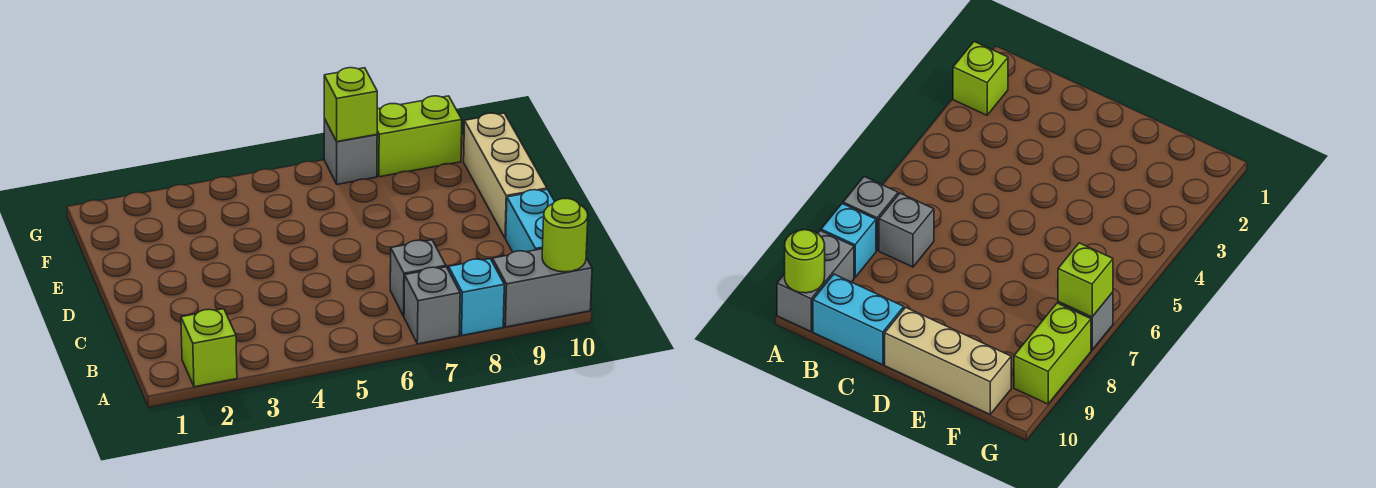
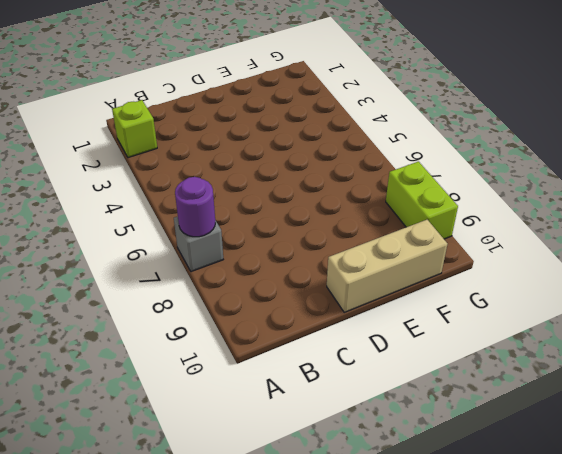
purple round brick A7 level 2 -> none
none -> cyan brick A8 level 1
none -> grey brick A9:A10 level 1

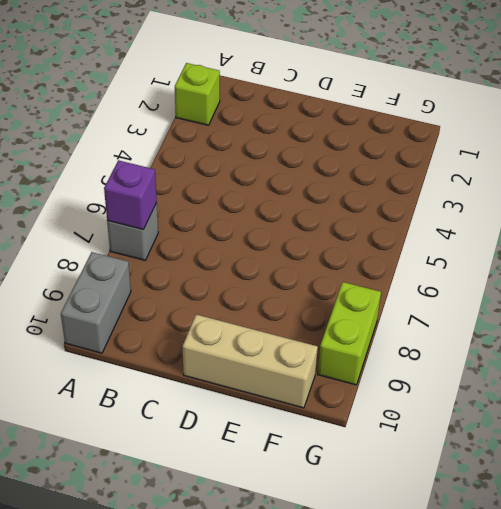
purple brick A7 level 2 -> none
none -> cyan brick A8 level 1
none -> grey brick B7 level 1

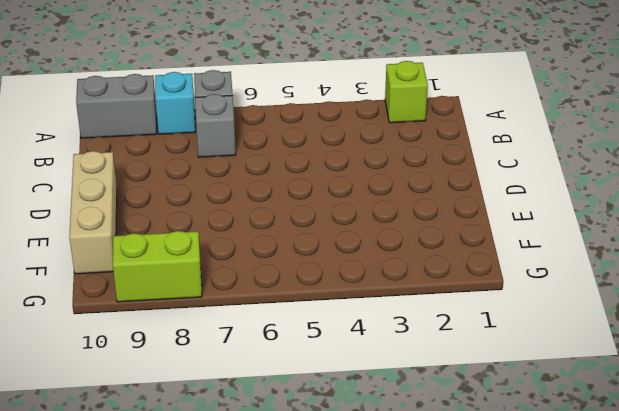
none -> cyan brick B10:C10 level 1
none -> grey brick G7 level 1

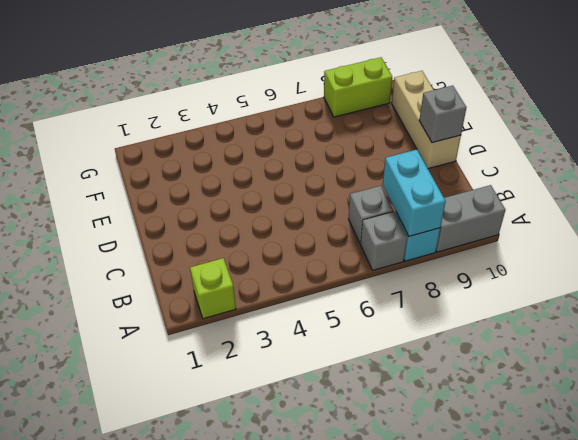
cyan brick A8:B8 level 2 -> cyan brick B10:C10 level 1
grey brick D10 level 2 -> grey brick G7 level 1
none -> lime round brick A10 level 2
none -> lime brick G7 level 2

